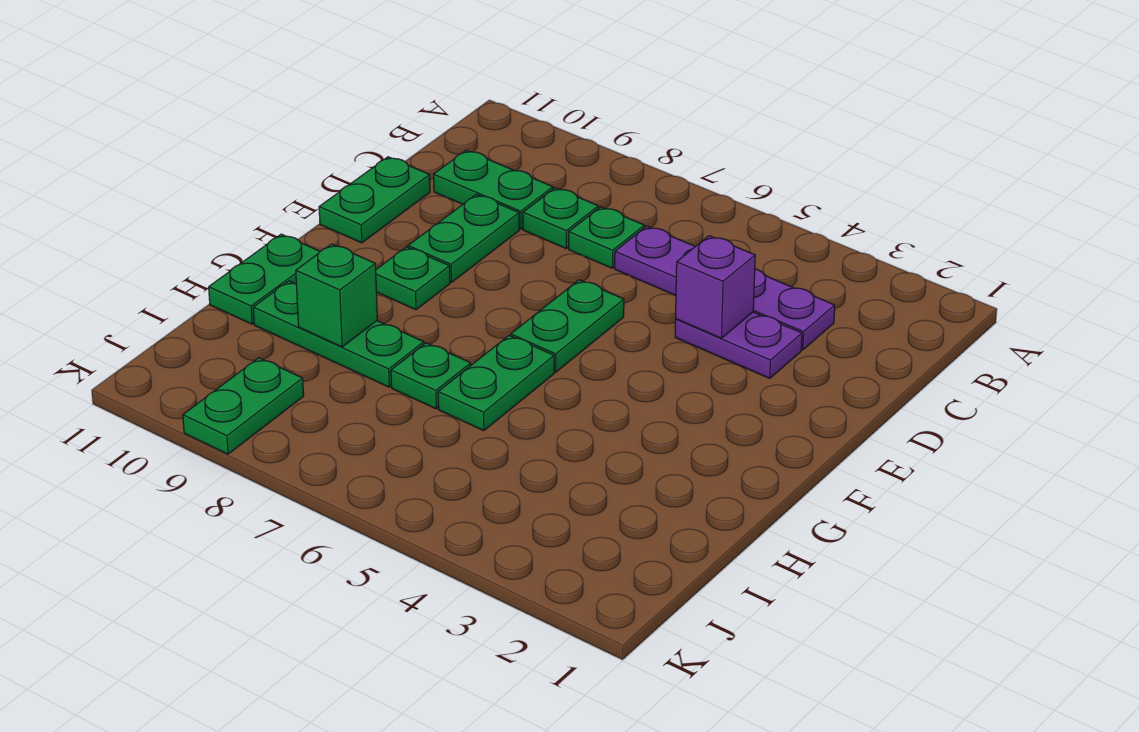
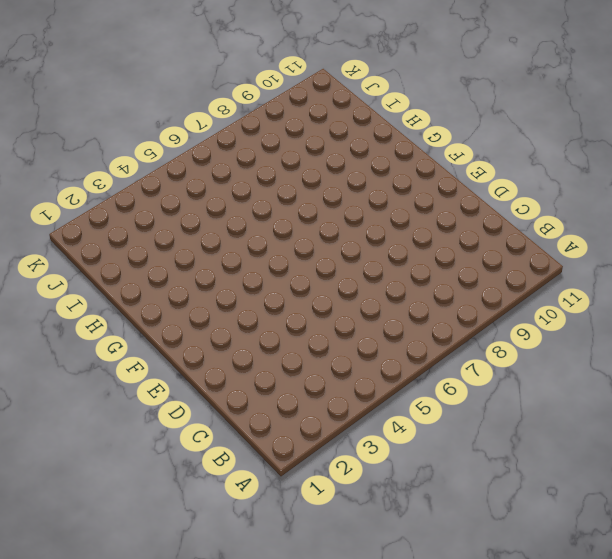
none -> purple plate C3:C6 level 1
none -> green plate C7 level 1
none -> green plate C8 level 1

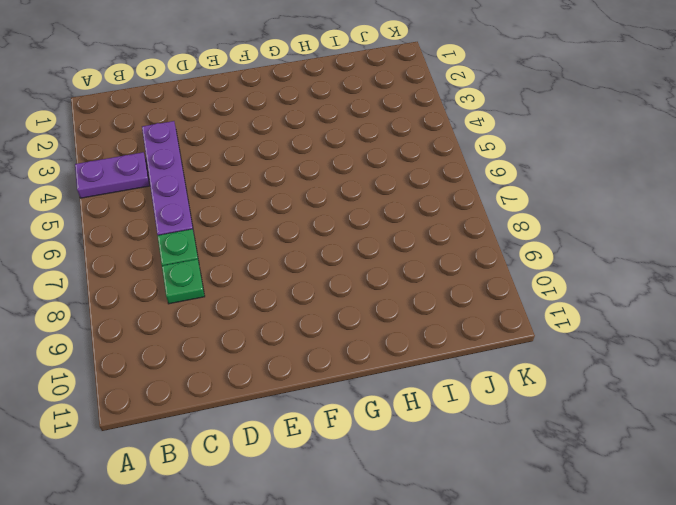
purple plate A4:B4 level 1 -> purple plate D3:D4 level 1
none -> green plate C9:C10 level 1
none -> green plate D9:E9 level 1
none -> green plate D11:E11 level 1

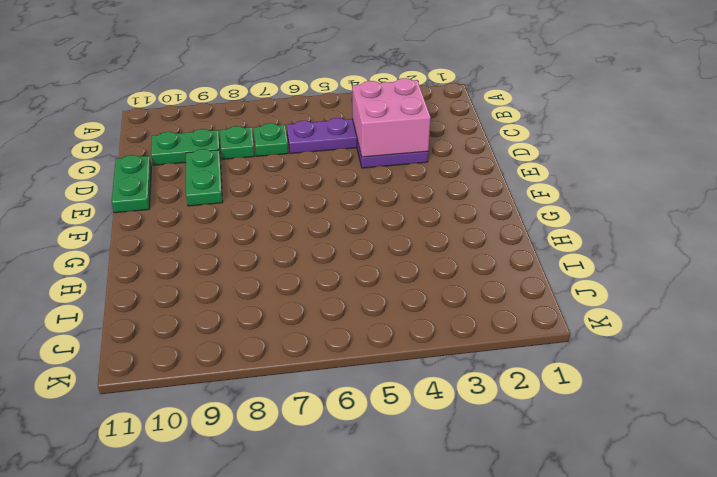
pink brick C3:D4 level 2 -> purple brick D4 level 2
none -> green plate E6:F6 level 1
none -> green plate F9 level 1
none -> green plate G6:H6 level 1

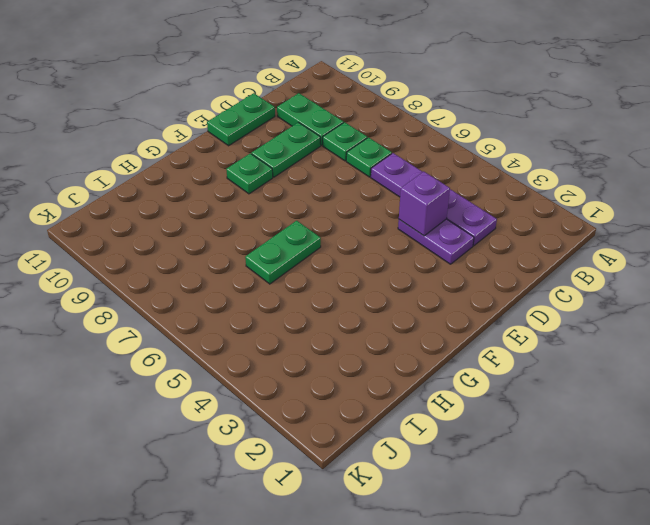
none -> green plate E6:F6 level 1
none -> green plate G11:H11 level 1
none -> green plate H7 level 1

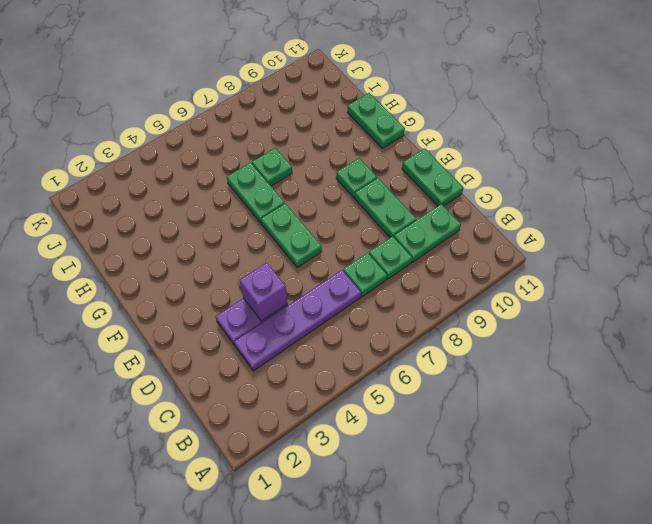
none -> green plate H8:H10 level 1
none -> green plate J9:K9 level 1
none -> green brick H9 level 2

